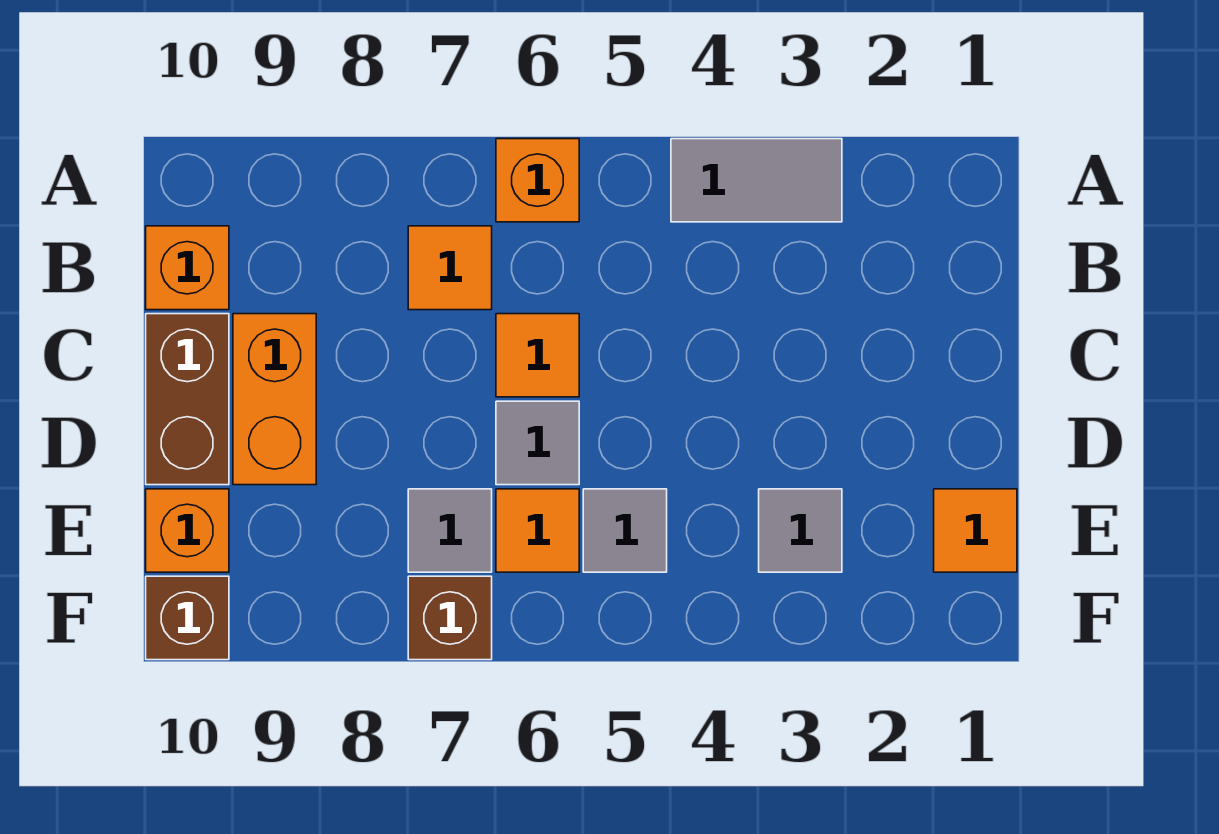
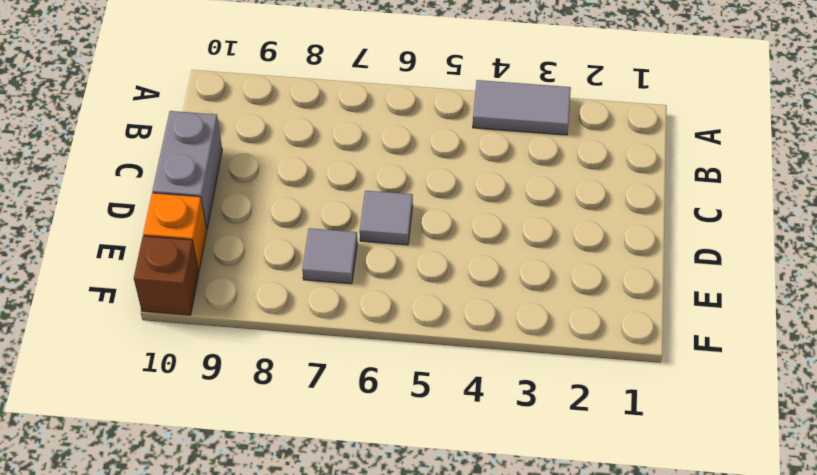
grey brick C10:D10 level 1 -> brown brick C10:D10 level 1
none -> orange brick A6 level 1
none -> orange tile B7 level 1
none -> orange brick B10 level 1

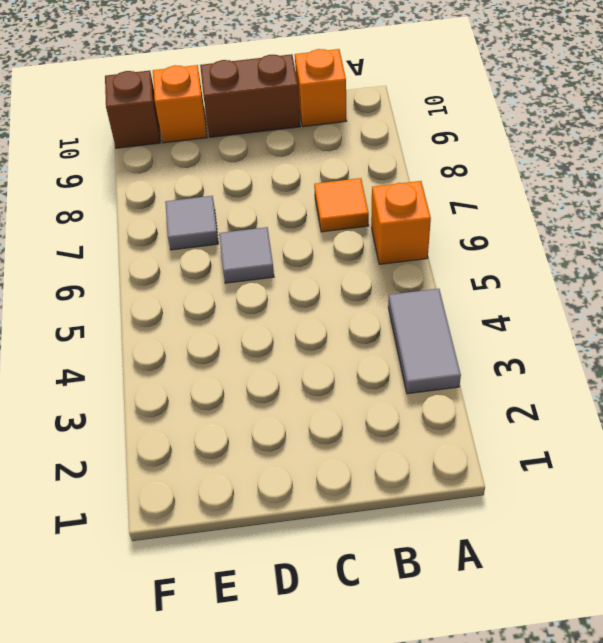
none -> orange tile C6 level 1
none -> orange brick C9:D9 level 1
none -> orange tile E1 level 1

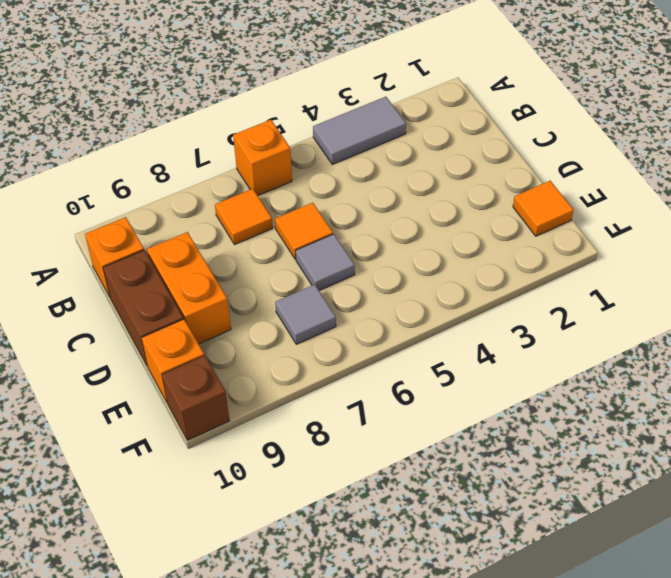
none -> grey tile E3 level 1
none -> grey tile E5 level 1
none -> orange tile E6 level 1

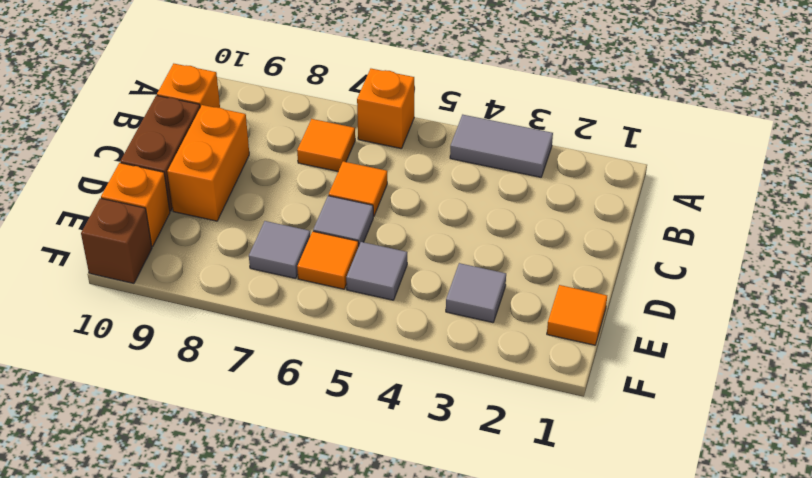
none -> brown brick F7 level 1

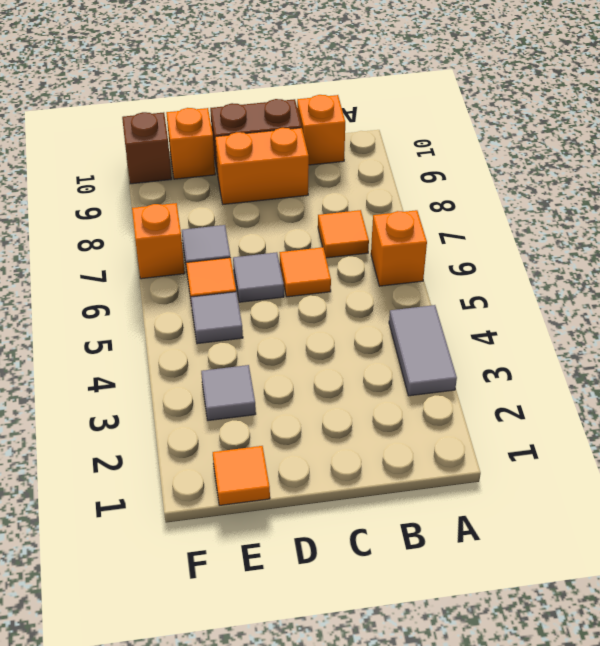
orange brick F7 level 1 -> brown brick F7 level 1

